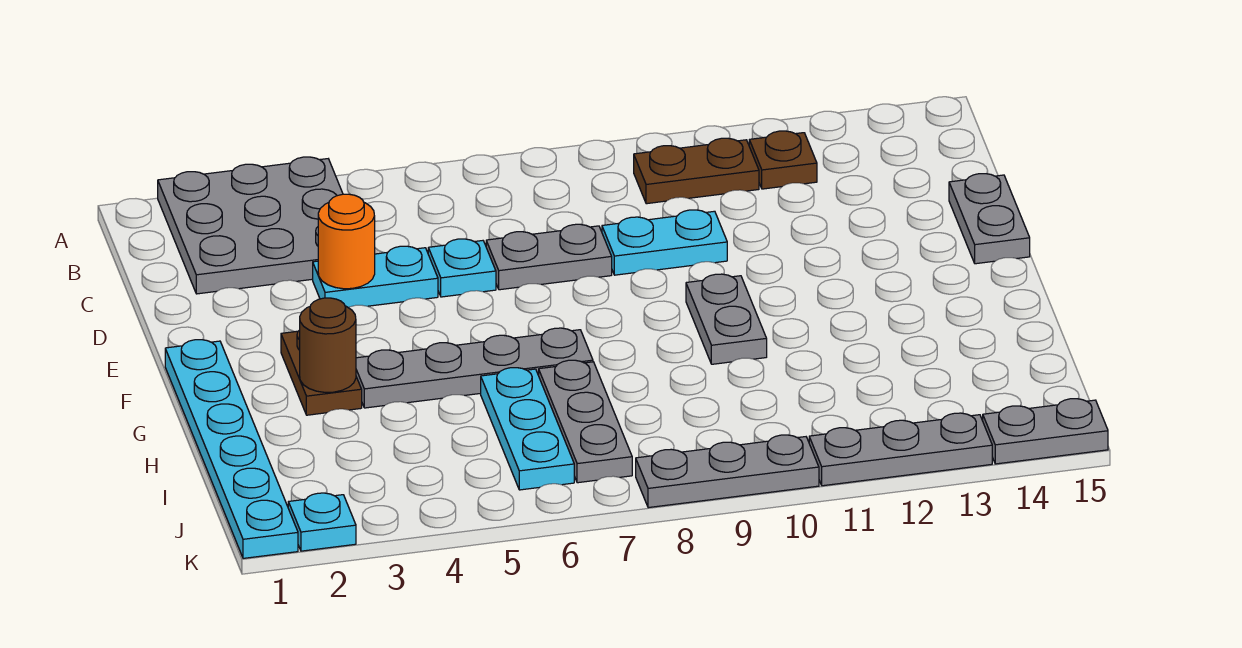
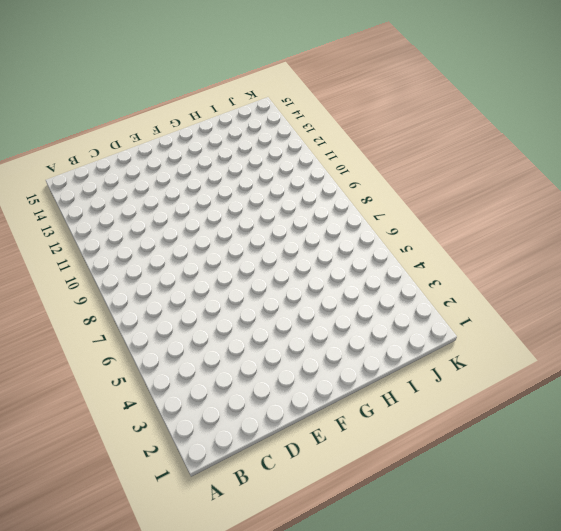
none -> grey plate A2:C4 level 1
none -> brown plate B10:B11 level 1
none -> brown plate B12 level 1

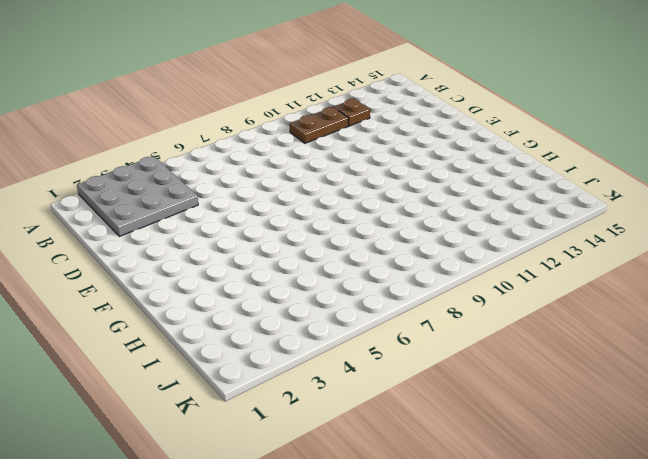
none -> cyan plate D4:D5 level 1
none -> cyan plate D6 level 1
none -> grey plate D7:D8 level 1

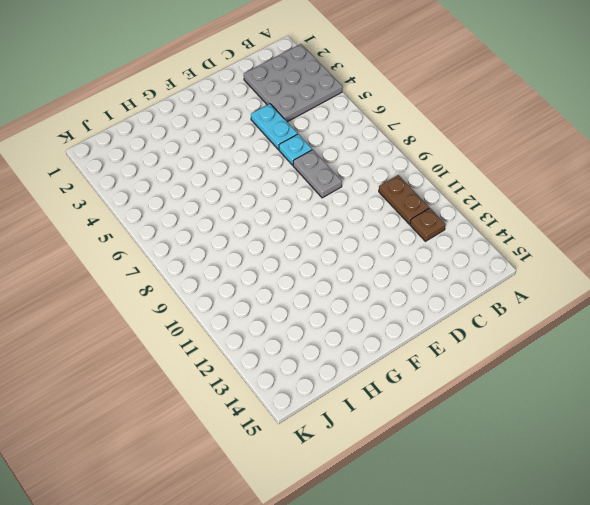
none -> cyan plate D9:D10 level 1
none -> grey plate D15:E15 level 1
none -> cyan plate F1:K1 level 1

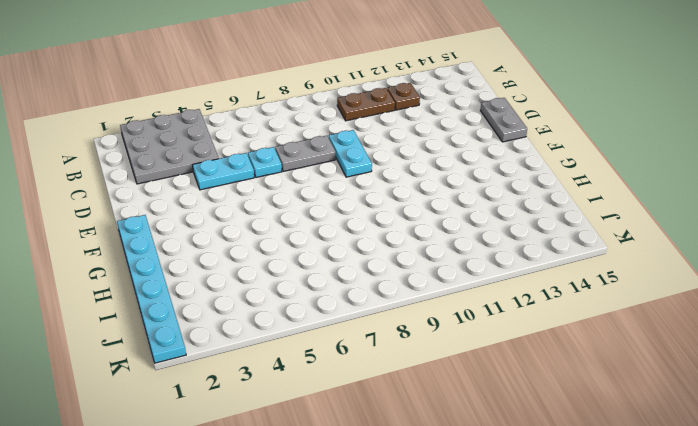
cyan plate D9:E9 level 1 -> cyan plate D9:D10 level 1
none -> brown plate F3:G3 level 1
none -> grey plate F10:G10 level 1
none -> grey plate G4:G7 level 1

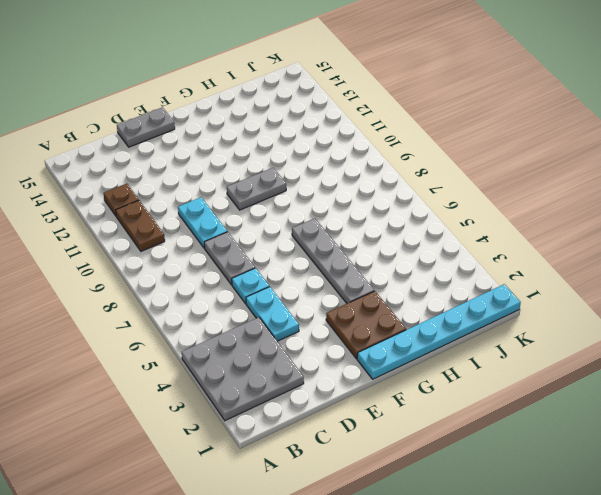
brown plate F2:G3 level 1 -> brown plate F3:G3 level 1
none -> cyan plate H6:J6 level 1
none -> grey plate H7:J7 level 1
none -> cyan plate K2 level 1

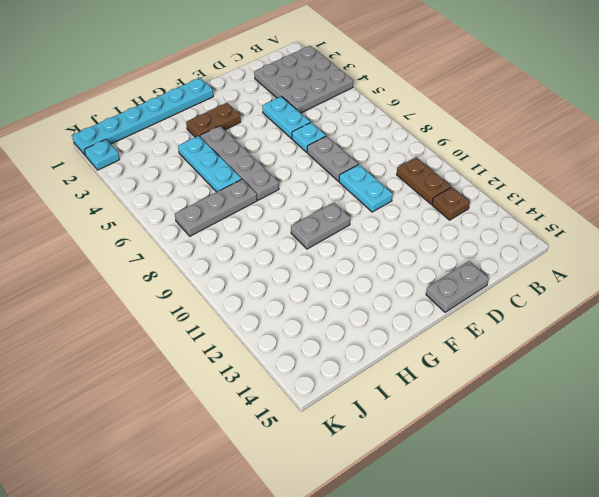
cyan plate H4:H6 level 1 -> cyan plate H6:J6 level 1
none -> grey plate K8:K10 level 1
none -> grey plate K11:K13 level 1
none -> grey plate K14:K15 level 1

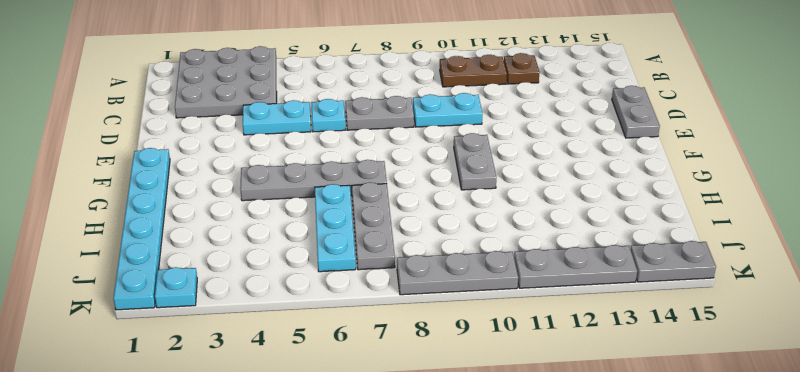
none -> brown plate F3:G3 level 1
none -> orange round brick D4 level 2
none -> brown round brick G3 level 2

